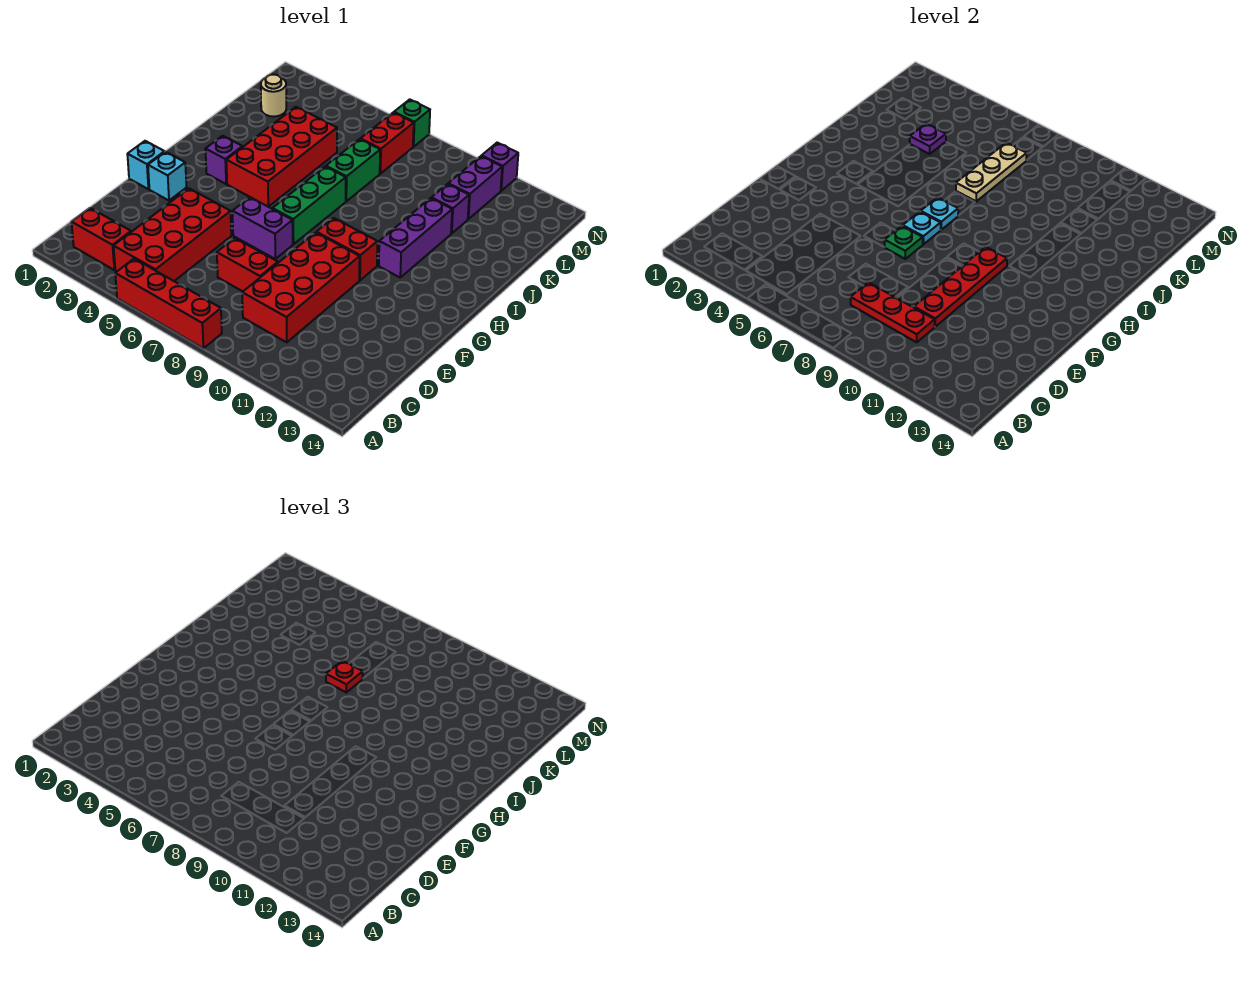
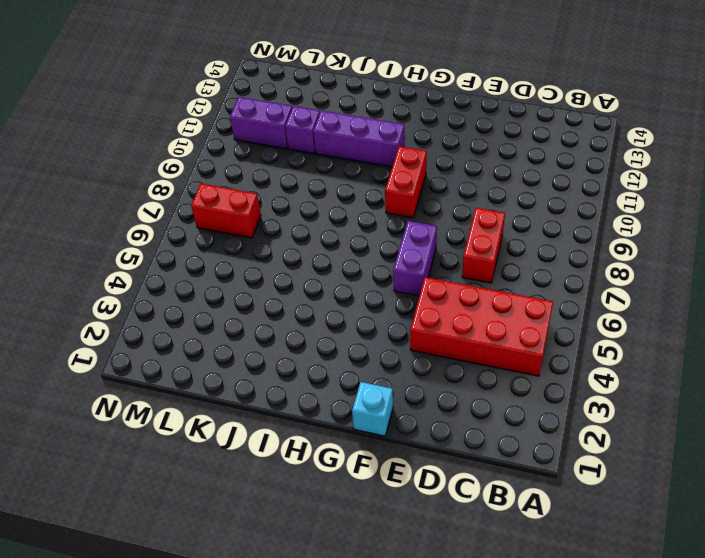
none -> red brick A5:A8 level 1
none -> red brick B2:B3 level 1
none -> red brick C9:F10 level 1

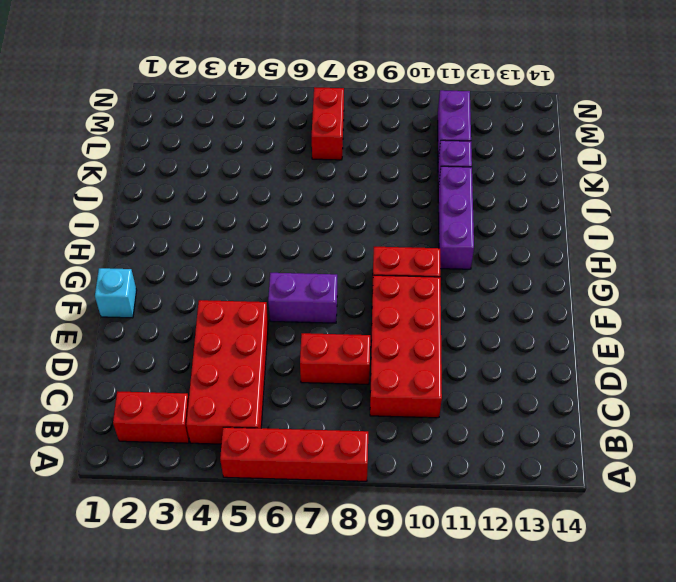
none -> cyan brick F2 level 1
none -> green brick G7:I7 level 1
none -> purple brick H3 level 1

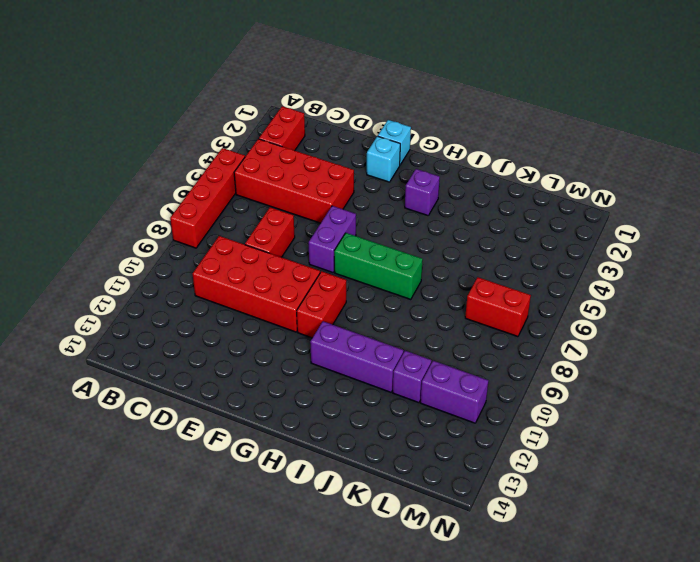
none -> red brick H4:K5 level 1
none -> green brick J7:K7 level 1
none -> tan round brick L2 level 1

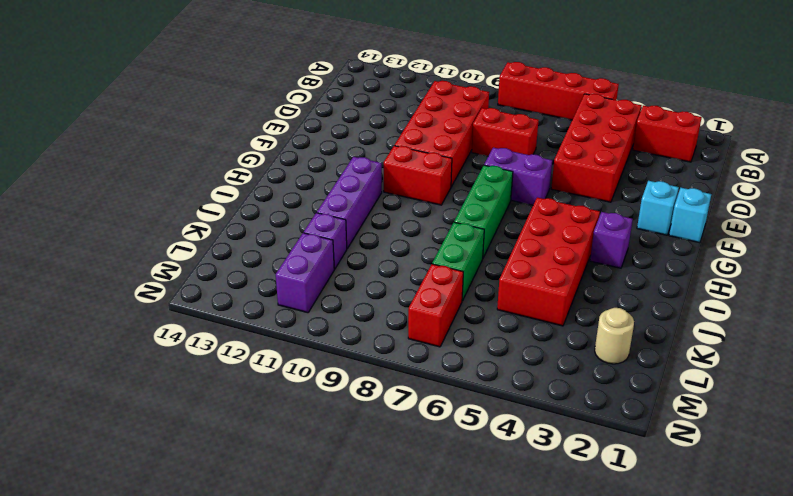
none -> green brick N7 level 1
none -> purple brick N11 level 1
none -> red plate C8:C10 level 2

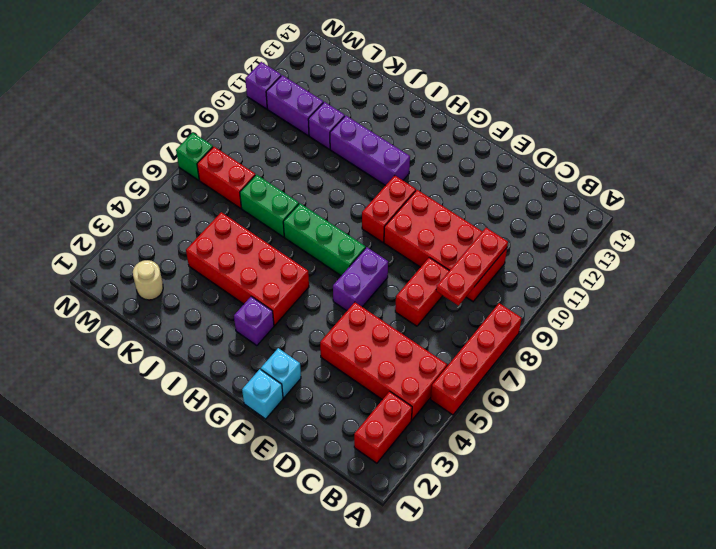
none -> red plate D10:G10 level 2
none -> green plate F7 level 2
none -> cyan plate G7 level 2

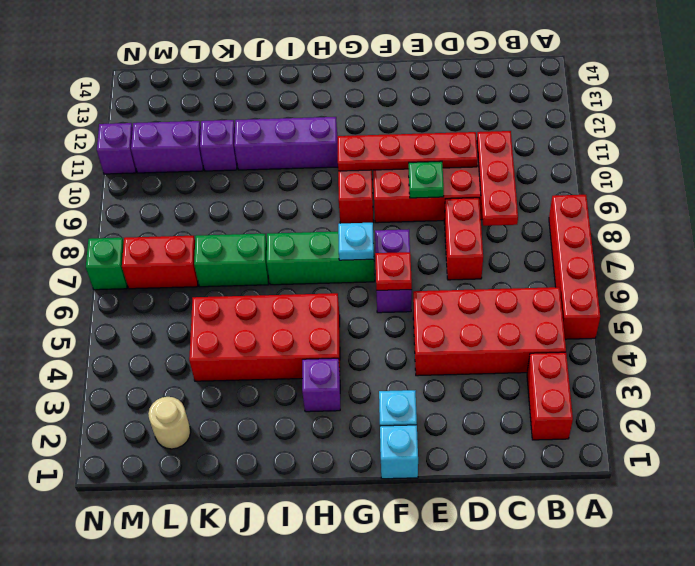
green plate E9 level 2 -> green plate F7 level 2
red plate F6 level 2 -> red plate J7 level 3
none -> cyan plate H7 level 2
none -> tan plate J7:L7 level 2
none -> purple plate K4 level 2

